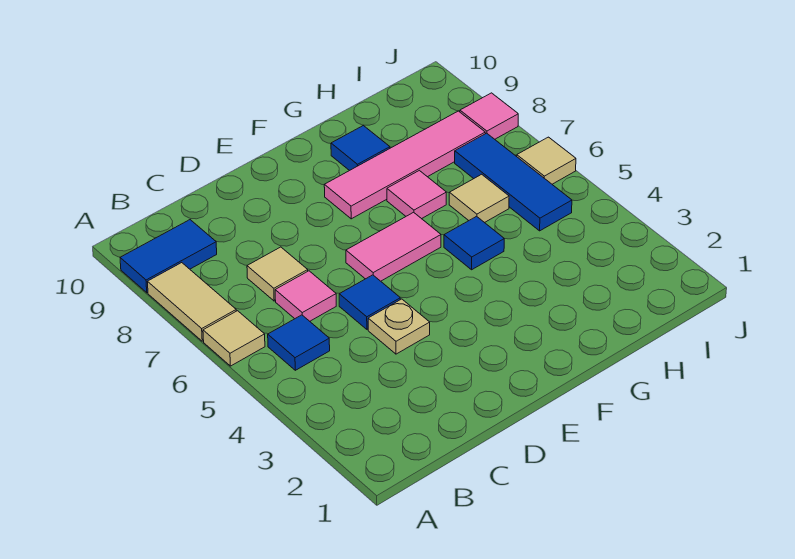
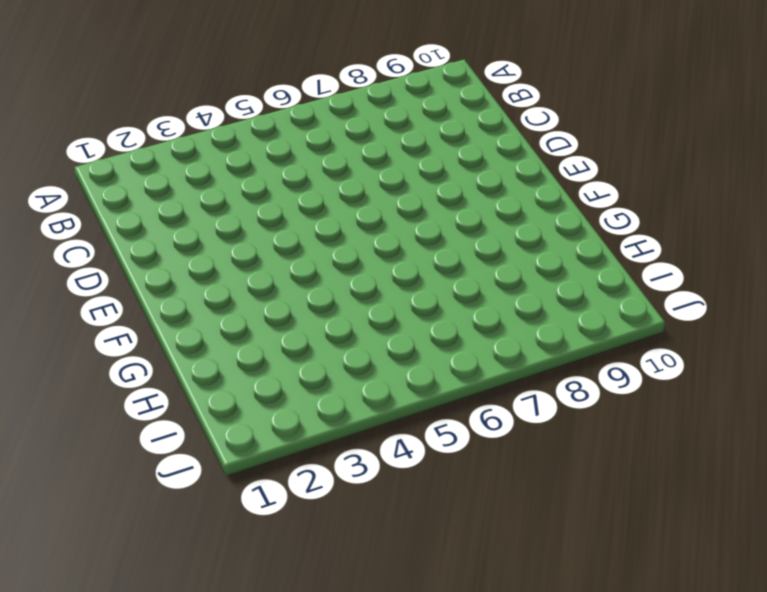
none -> tan tile A6 level 1
none -> tan tile A7:A8 level 1
none -> blue tile A9:B9 level 1

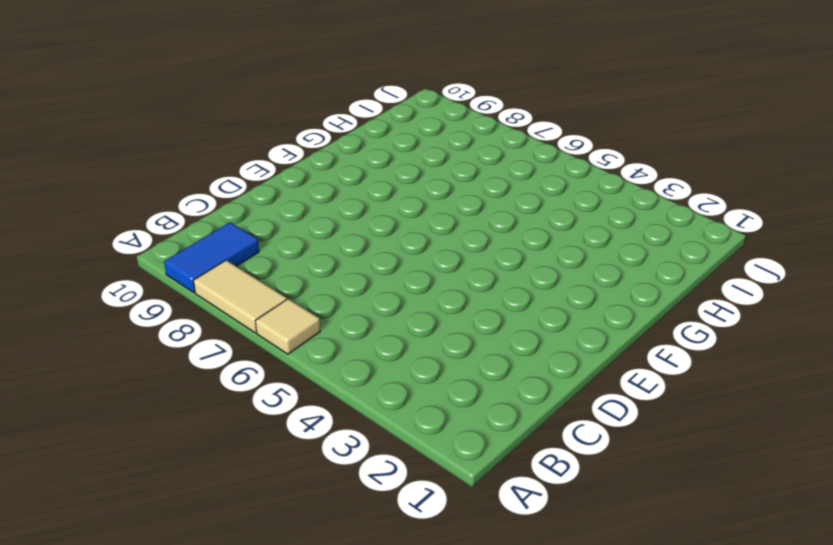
none -> blue tile B5 level 1
none -> pink tile C6 level 1
none -> tan tile C7 level 1

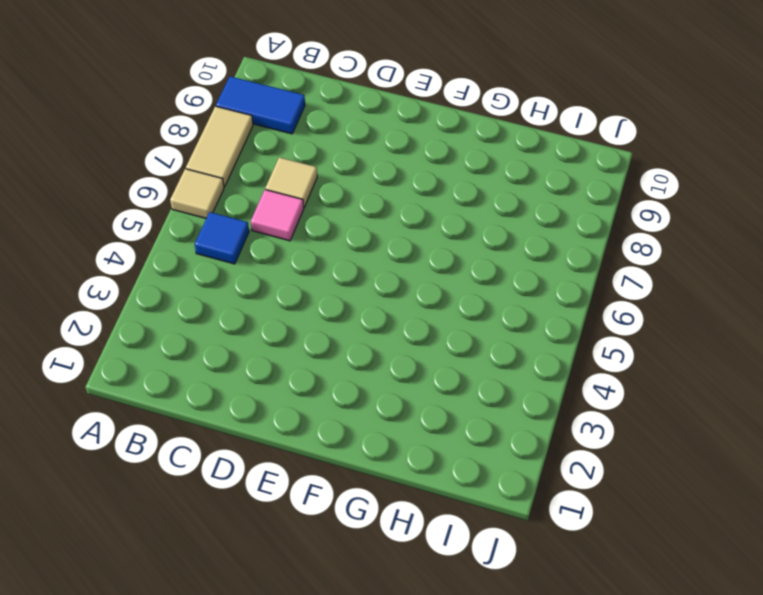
none -> tan plate D4 level 1
none -> blue tile D5 level 1
none -> pink tile E6:F6 level 1

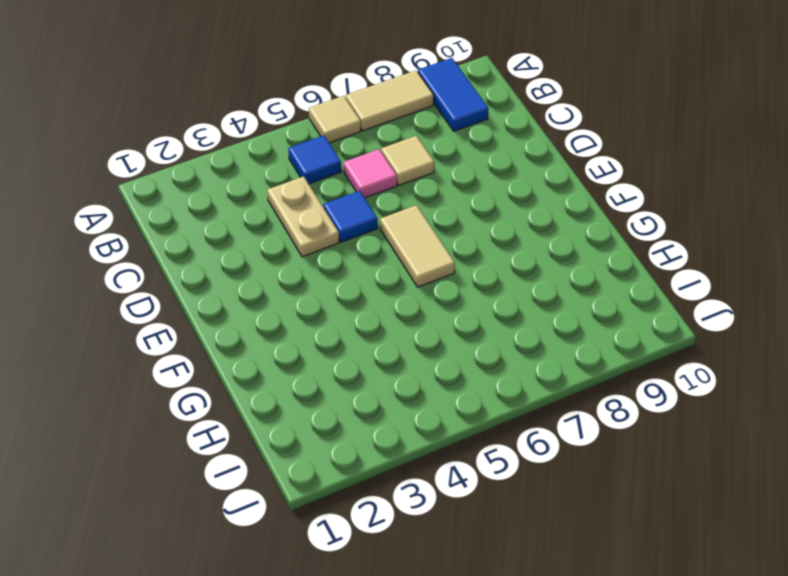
tan plate C4:D4 level 1 -> tan plate D4 level 1
tan tile E6:F6 level 1 -> pink tile E6:F6 level 1
none -> pink tile F8:I8 level 1
none -> blue tile G5 level 1
none -> pink tile G7 level 1

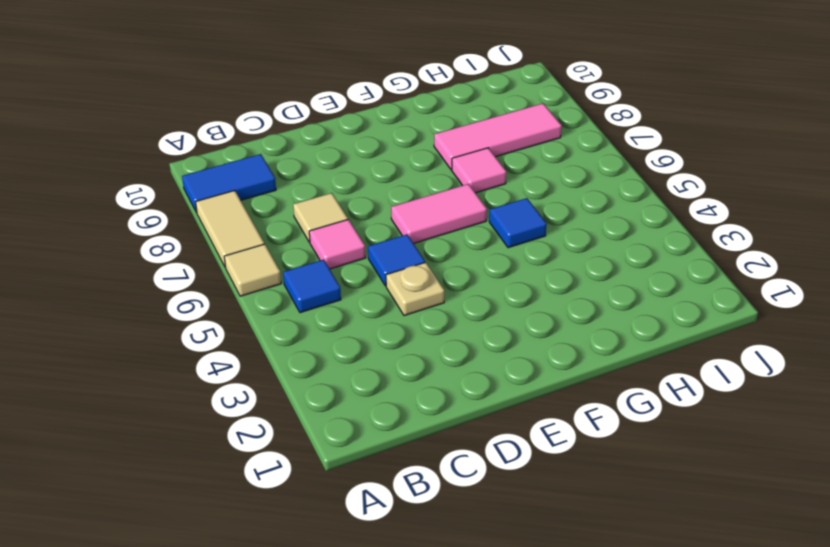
pink tile G8:I8 level 1 -> pink tile F8:I8 level 1
none -> blue tile G9 level 1
none -> tan tile H6 level 1
none -> blue tile I5:I7 level 1

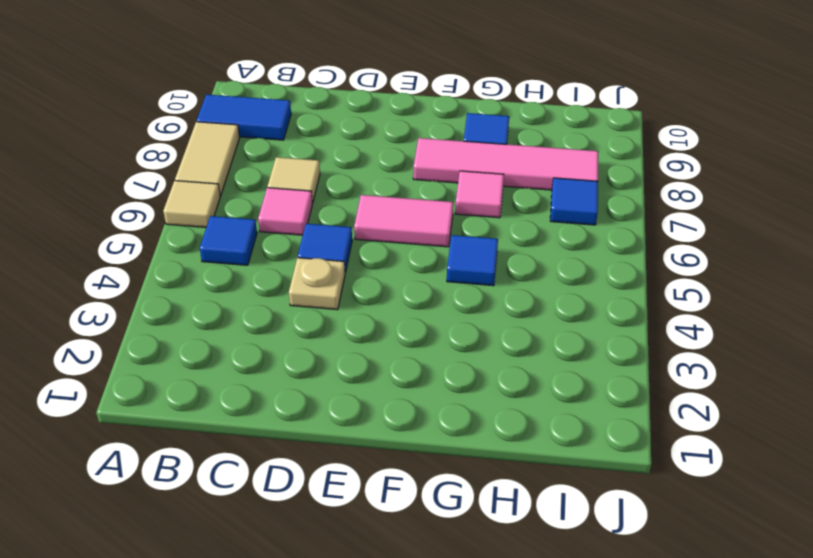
blue tile I7 level 1 -> blue tile I5:I7 level 1
none -> tan tile H6 level 1
none -> tan tile J6 level 1
none -> pink tile J8 level 1

